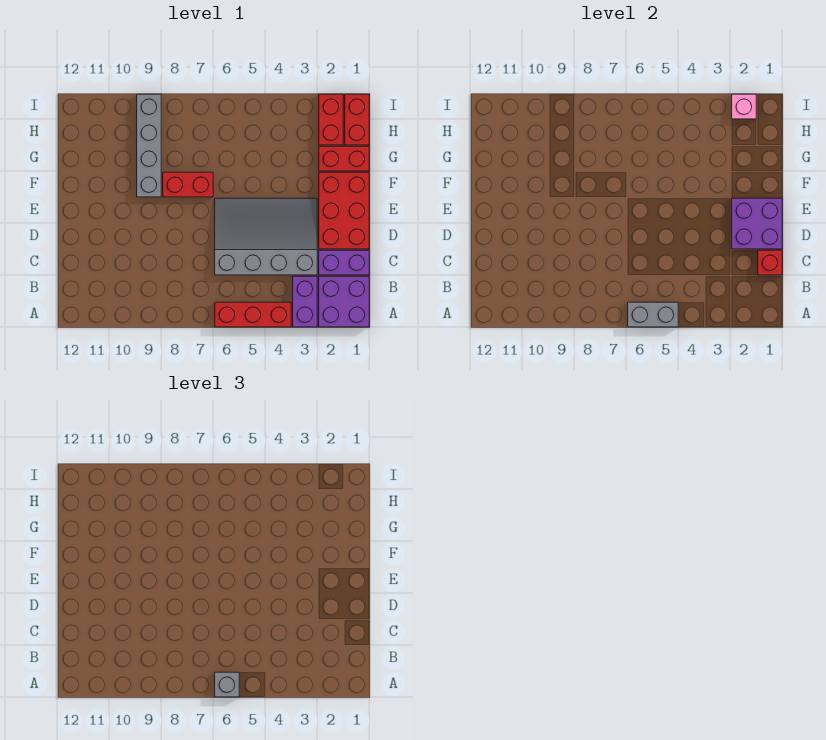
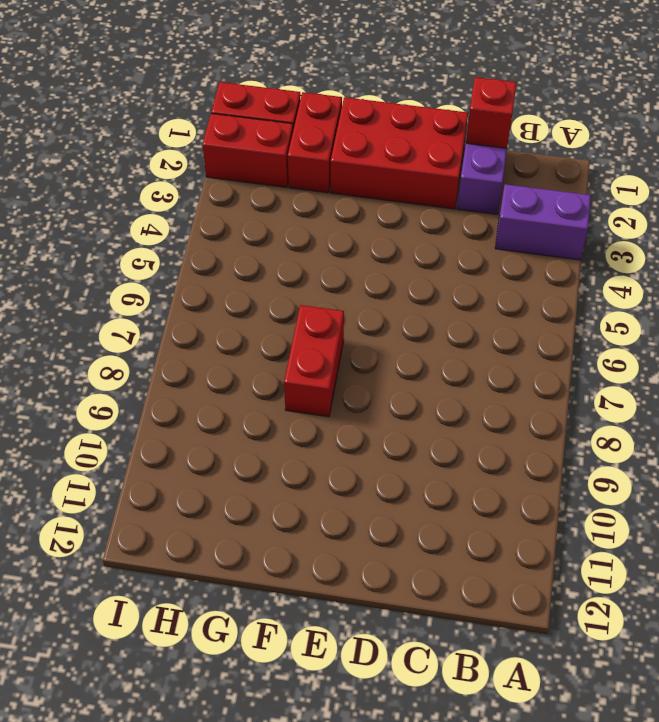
none -> purple brick A1:B2 level 1
none -> red brick A4:A6 level 1
none -> grey slope C3:E6 level 1 top C

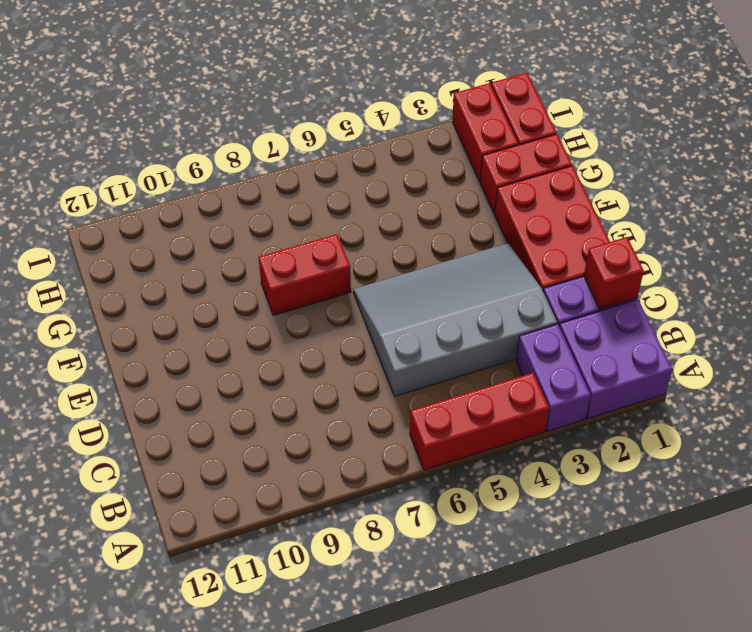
none -> grey brick F9:I9 level 1
none -> grey brick A5:A6 level 2
none -> purple brick D1:E2 level 2

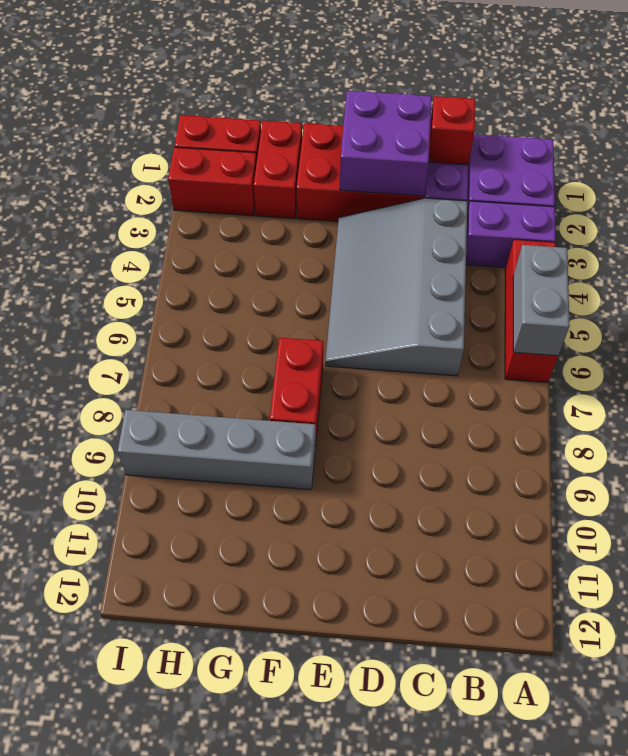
none -> pink brick I2 level 2
none -> grey brick A6 level 3

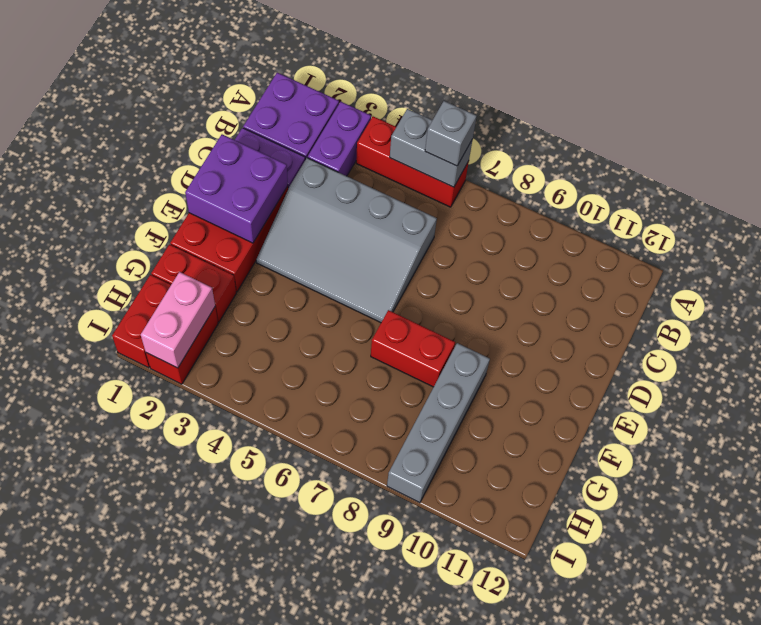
pink brick H2:I2 level 2 -> pink brick I2 level 2
none -> red brick C1 level 2

